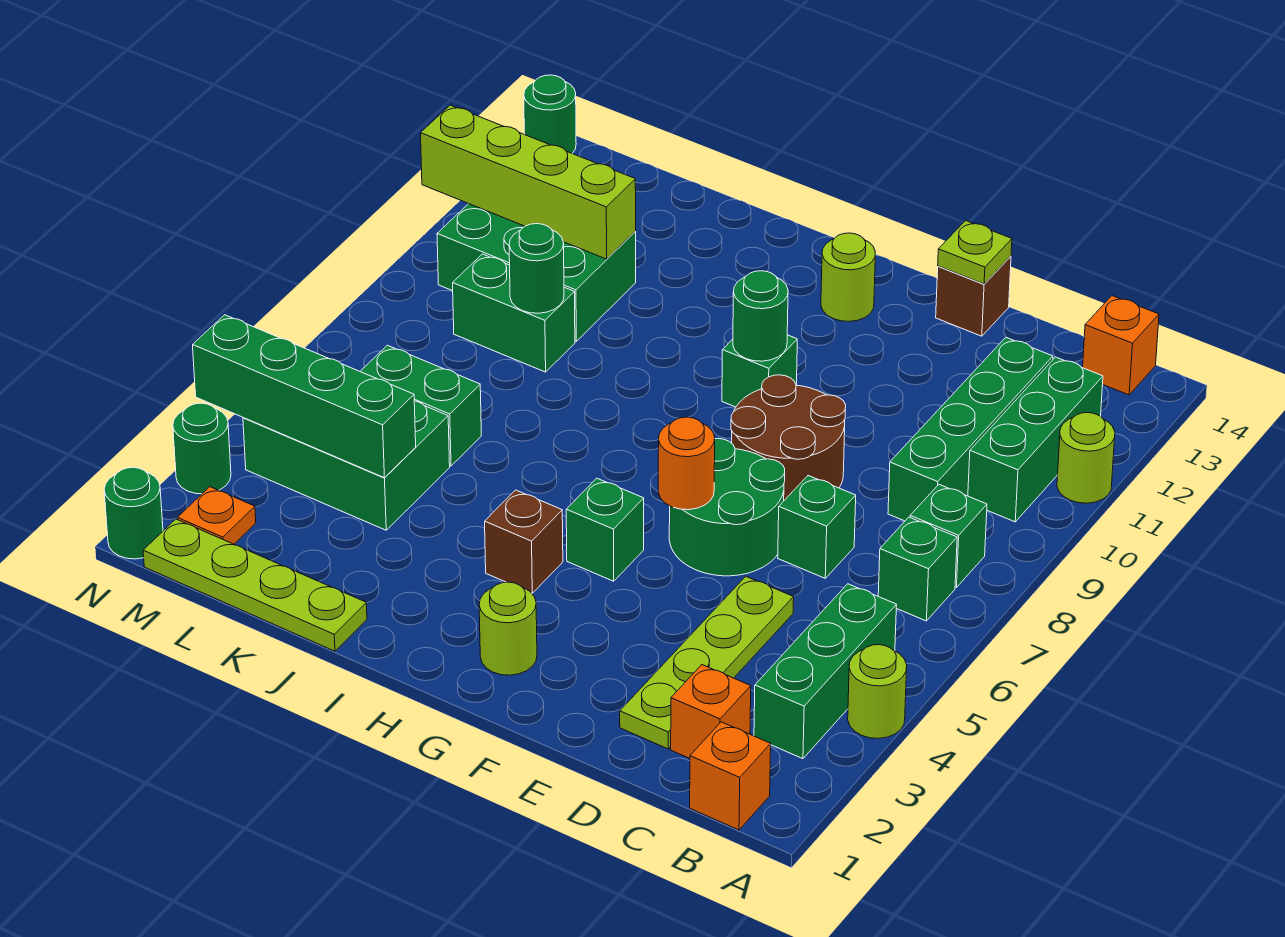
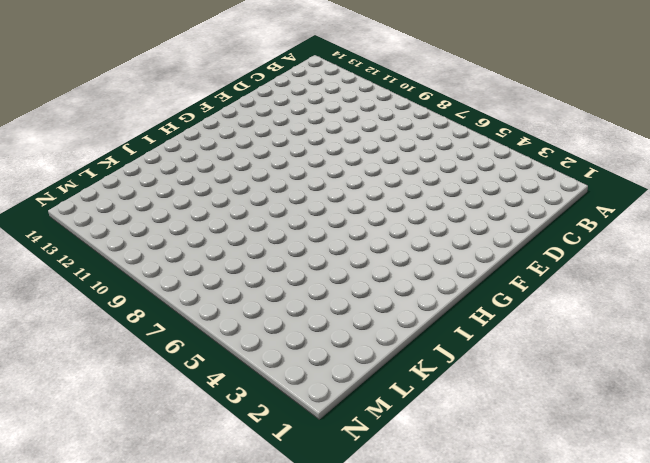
none -> lime round brick A4 level 1
none -> lime round brick A11 level 1
none -> orange brick B1 level 1
none -> green brick B3:B5 level 1

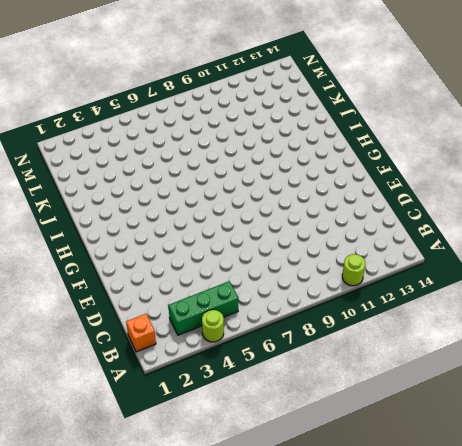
none -> green brick B7 level 1
none -> green brick B8 level 1
none -> green brick B10:B12 level 1
none -> orange brick B14 level 1

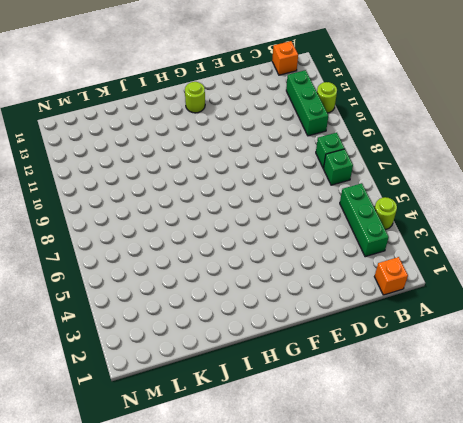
none -> orange brick C2 level 1
none -> green brick C9:C12 level 1
none -> lime plate D2:D5 level 1
none -> green brick D7 level 1

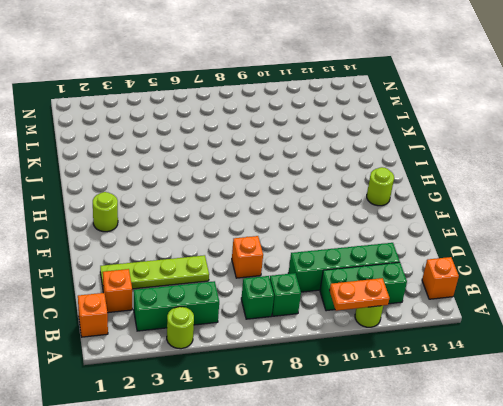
orange plate A10:A11 level 2 -> none
orange brick D7 level 1 -> green brick D7 level 1
none -> green round brick E6:F7 level 1
none -> brown round brick E8:F9 level 1
none -> brown brick E14 level 1
none -> green brick G5 level 1

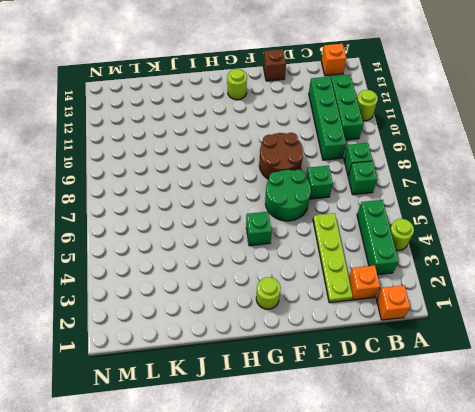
none -> green brick G10 level 1
none -> brown brick H4 level 1
none -> lime plate J1:M1 level 1
none -> green brick K4:M5 level 1

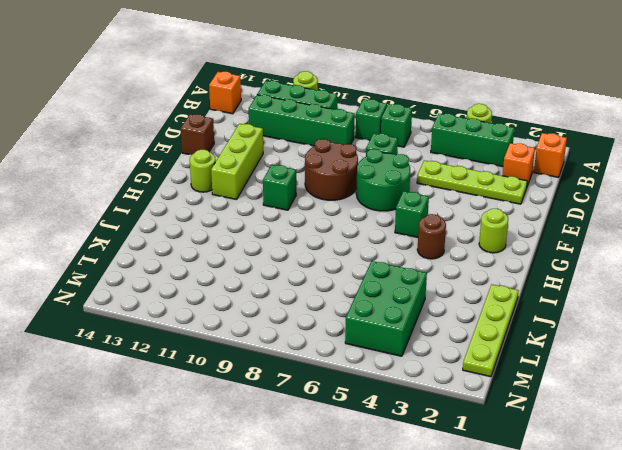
lime brick E12:G12 level 1 -> none
brown round brick H4 level 1 -> brown brick H4 level 1
none -> green brick K6:L6 level 1
none -> green brick K9:L9 level 1
none -> green brick K10:M11 level 1
none -> orange plate M2 level 1

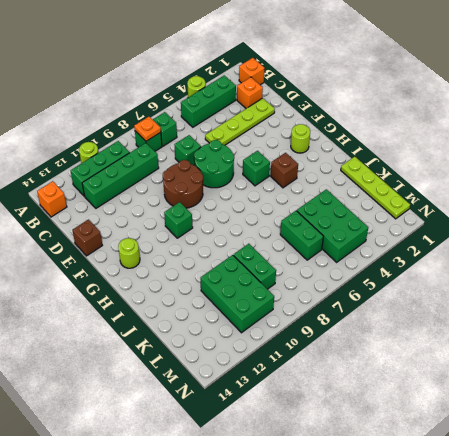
orange plate B8 level 2 -> orange plate M2 level 1
none -> green round brick N1 level 1
none -> green round brick N3 level 1
none -> green round brick N14 level 1
none -> lime plate E14 level 2

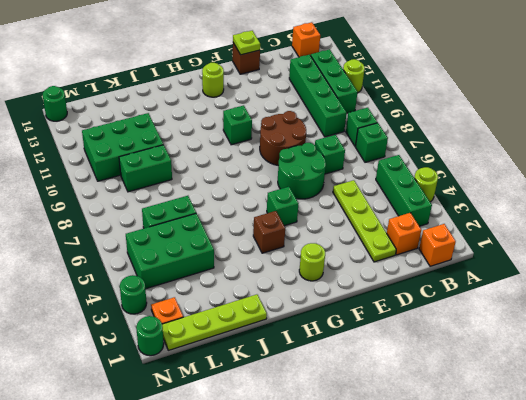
none -> orange round brick F6 level 2
none -> green round brick G10 level 2
none -> green brick K4:N4 level 2
none -> green round brick K9 level 2

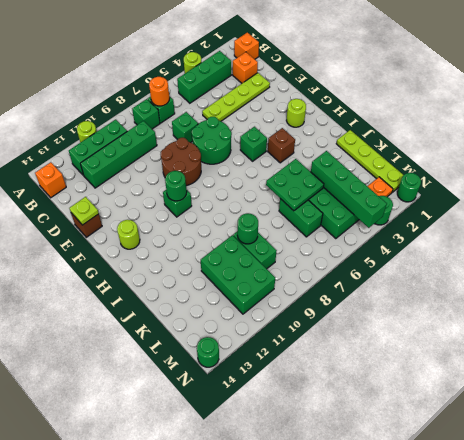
orange round brick B7 level 2 -> orange round brick F6 level 2
green plate J5:K6 level 2 -> none
none -> lime brick K11:N11 level 2

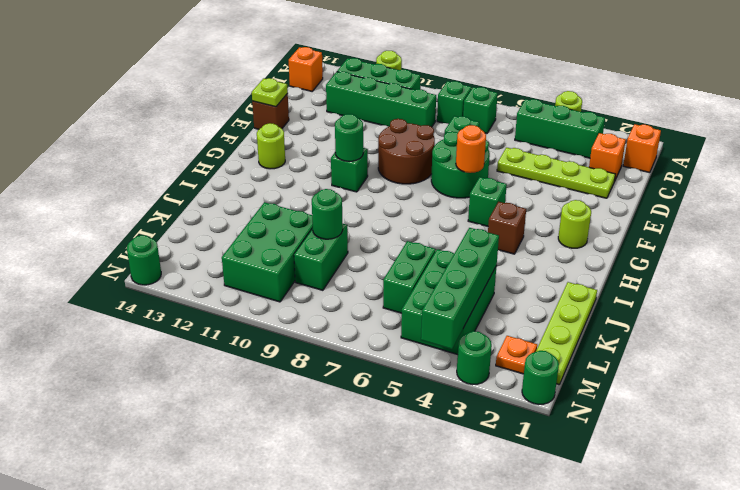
none -> lime brick K11:N11 level 2

